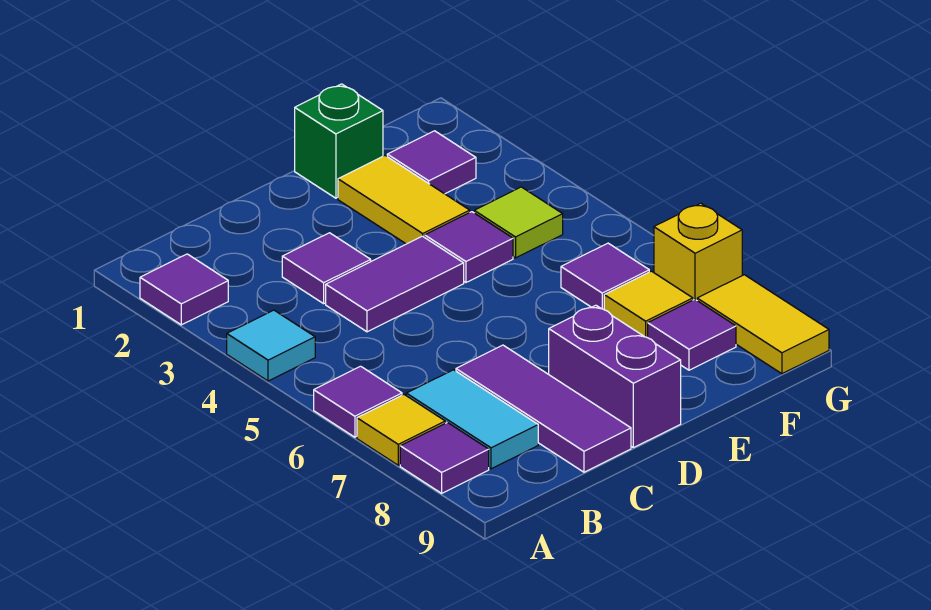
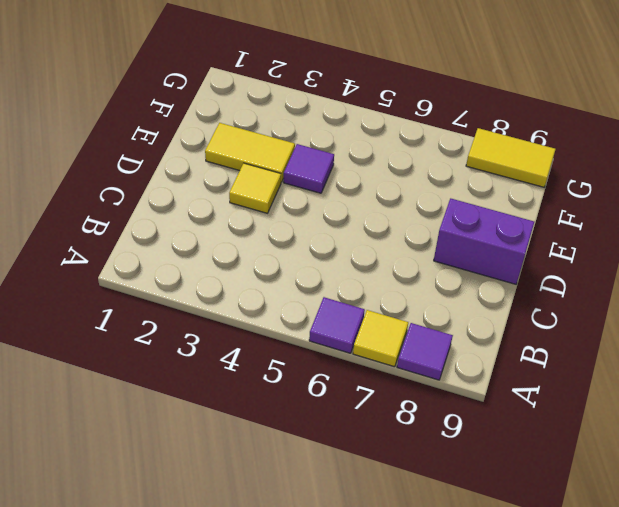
yellow tile D3 level 1 -> yellow tile F7 level 1
none -> purple tile A2 level 1
none -> cyan tile A4 level 1
none -> cyan tile B7:B8 level 1

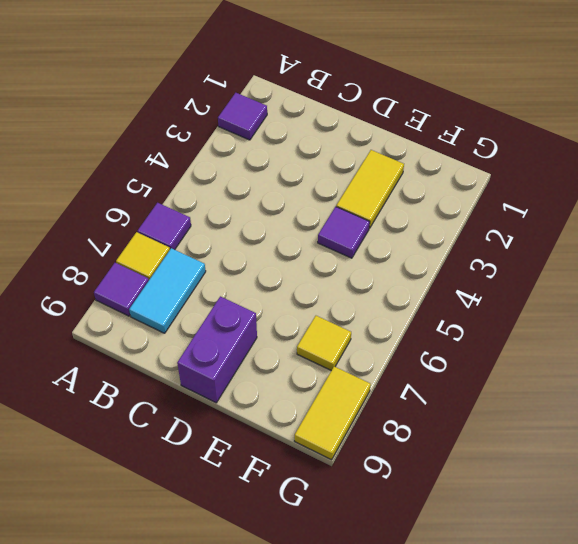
none -> cyan tile A4 level 1
none -> purple tile C3 level 1
none -> purple tile C4:D4 level 1

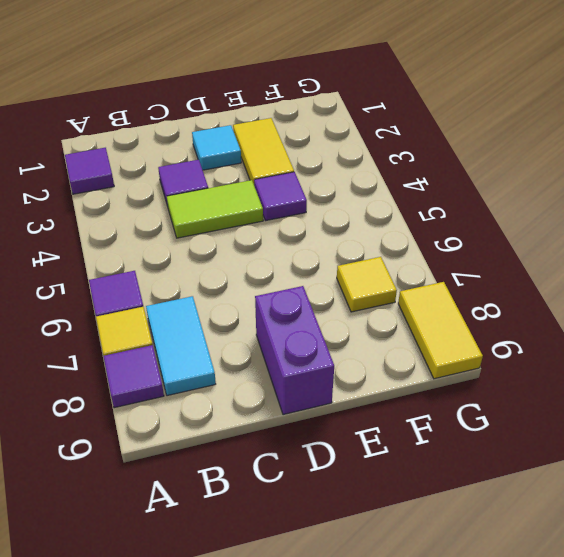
lime tile C4:D4 level 1 -> purple tile C4:D4 level 1
cyan tile D2 level 1 -> cyan tile A4 level 1
none -> purple tile C7:C9 level 1
none -> green brick E1 level 1
none -> purple tile F2 level 1

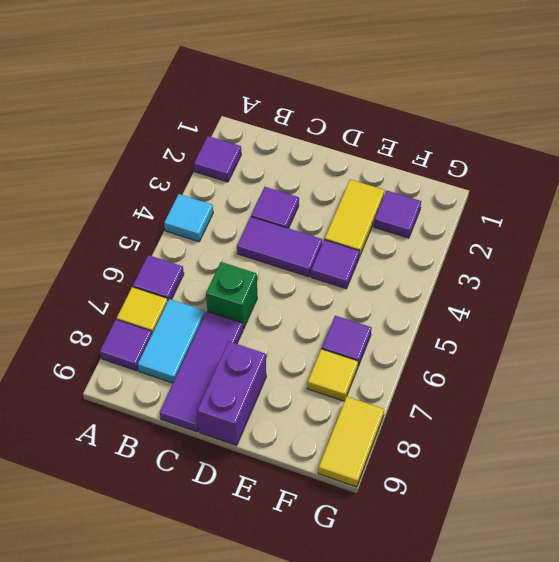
green brick C6 level 1 -> green brick E1 level 1
none -> lime tile F4 level 1
none -> purple tile F8 level 1
none -> yellow brick G7 level 1

